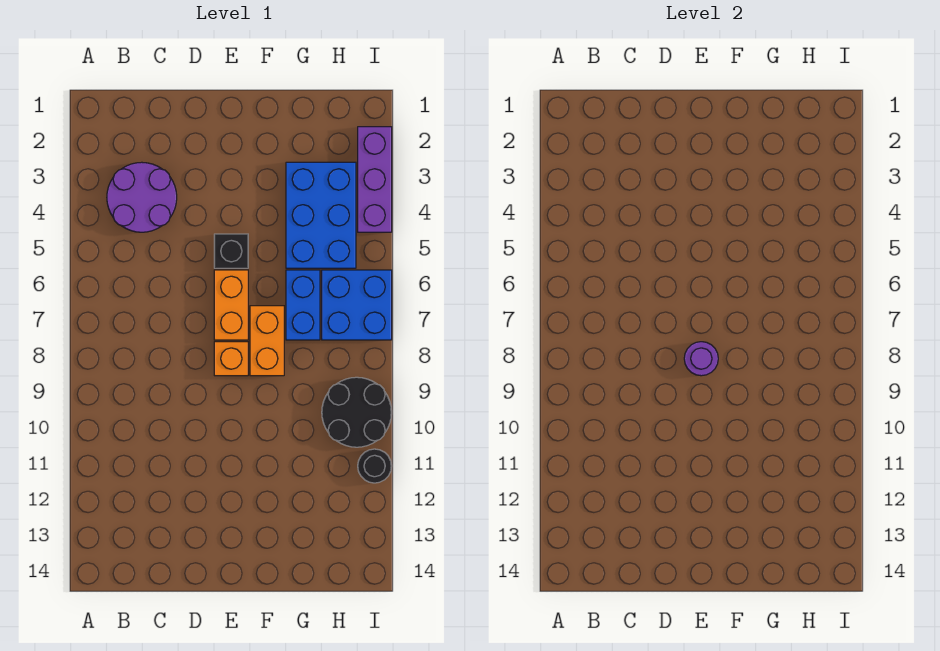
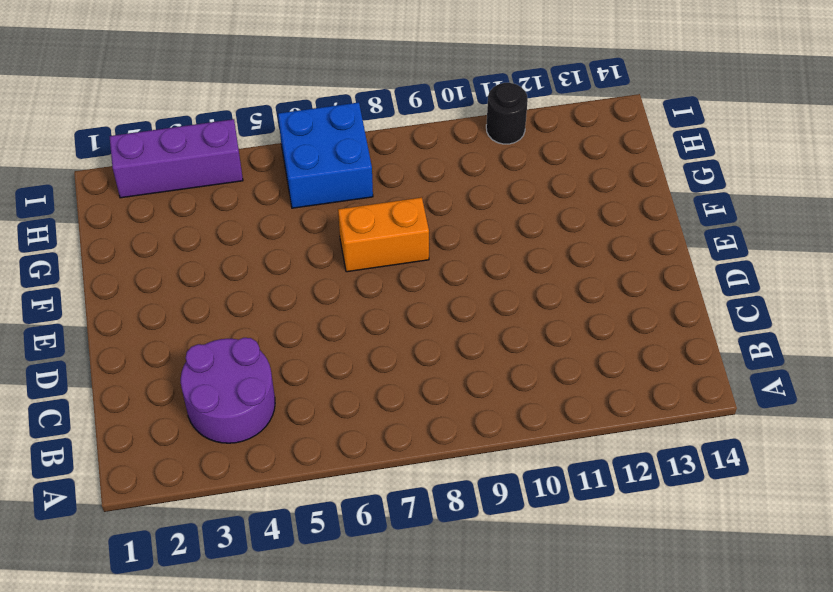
none -> black brick E5 level 1
none -> orange brick E6:E7 level 1
none -> orange brick E8 level 1

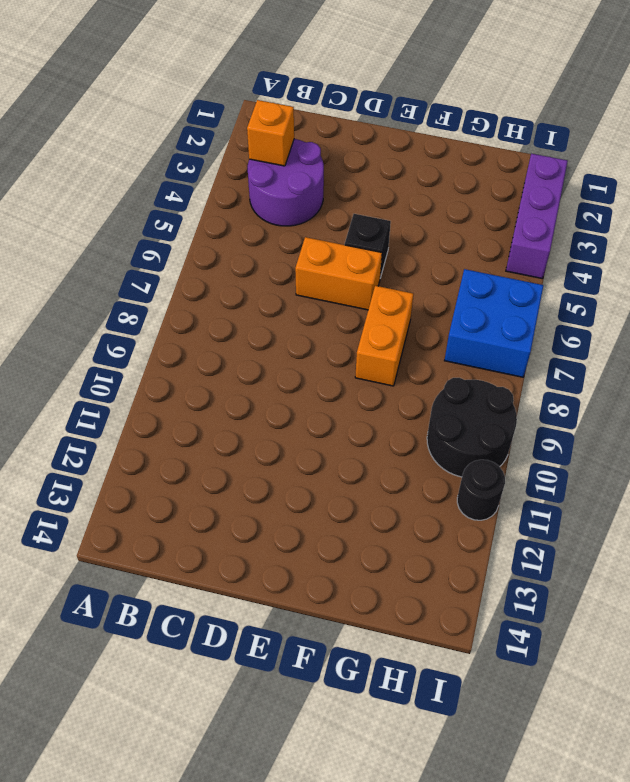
orange brick B3 level 2 -> orange brick E8 level 1
orange brick D6:E6 level 1 -> orange brick E6:E7 level 1
none -> blue brick G3:H5 level 1
none -> blue brick G6:G7 level 1
none -> purple round brick E8 level 2

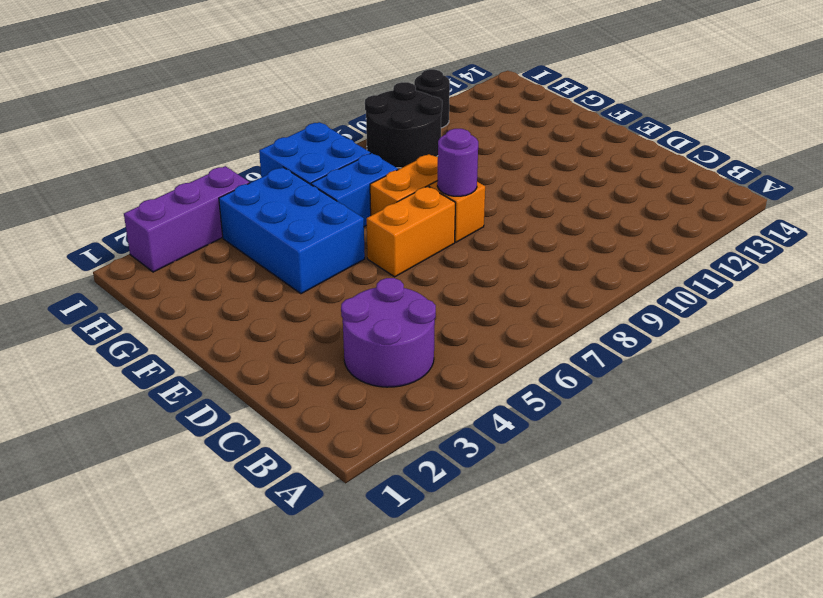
blue brick F4:H5 level 1 -> blue brick G3:H5 level 1
none -> black brick E5 level 1

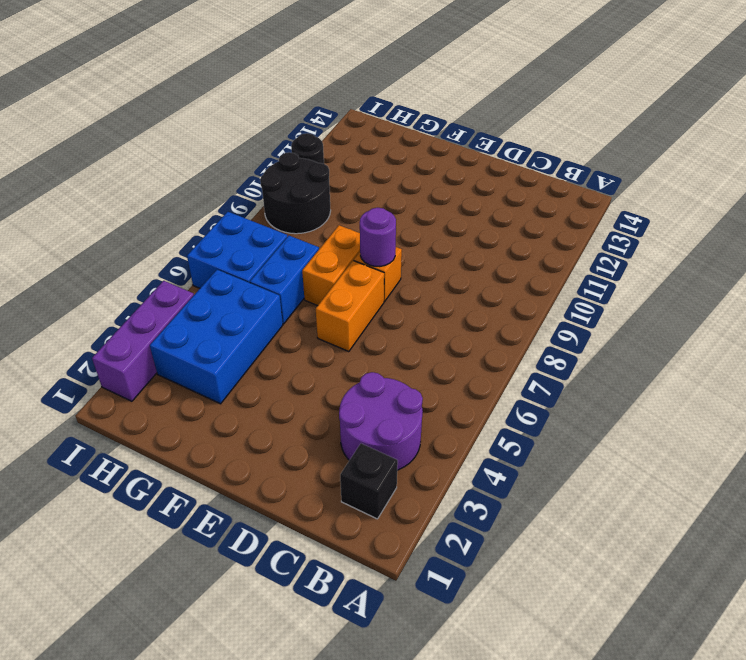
black brick B2 level 1 -> black brick E5 level 1

